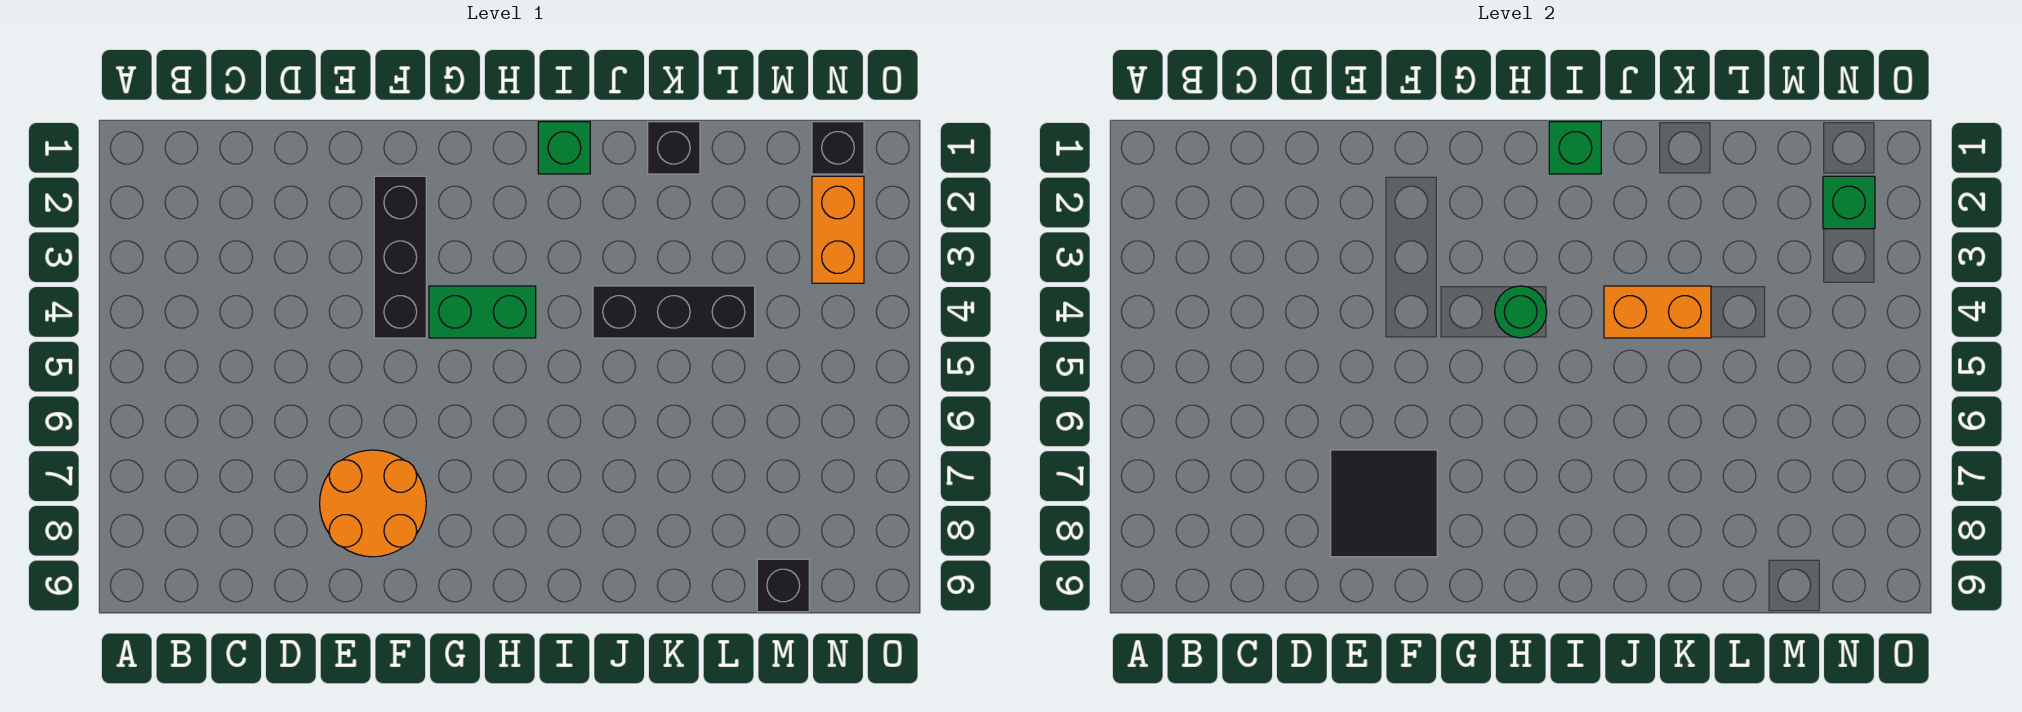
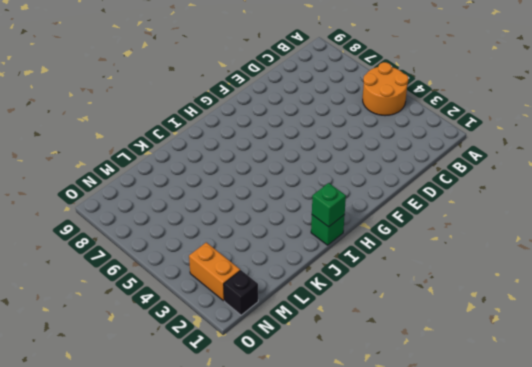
orange round brick A4:B5 level 1 -> orange round brick E7:F8 level 1
none -> black brick F2:F4 level 1
none -> green brick G4:H4 level 1
none -> black brick J4:L4 level 1

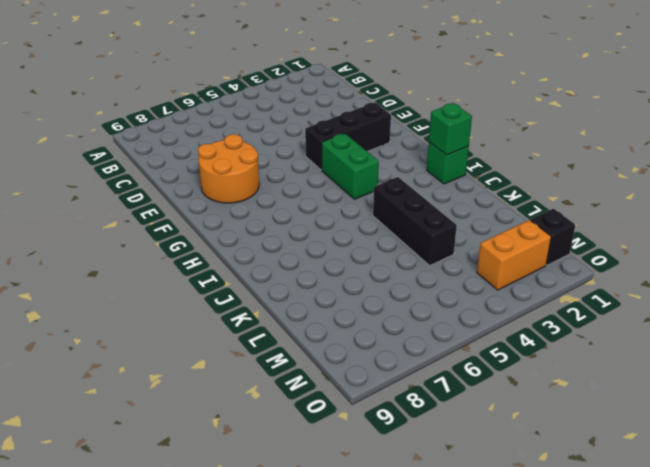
none -> black brick K1 level 1
none -> black brick M9 level 1
none -> black tile E7:F8 level 2

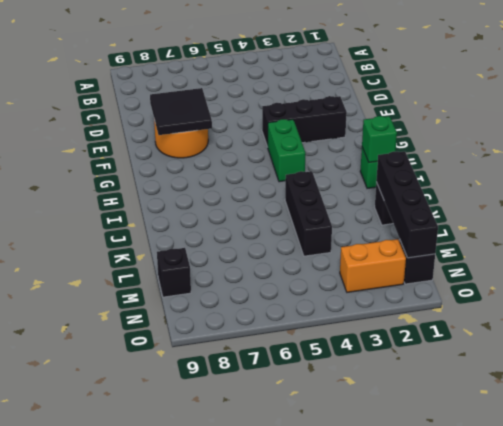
black brick K1:N1 level 2 -> none
none -> green round brick H4 level 2
none -> orange brick J4:K4 level 2
none -> green brick N2 level 2

